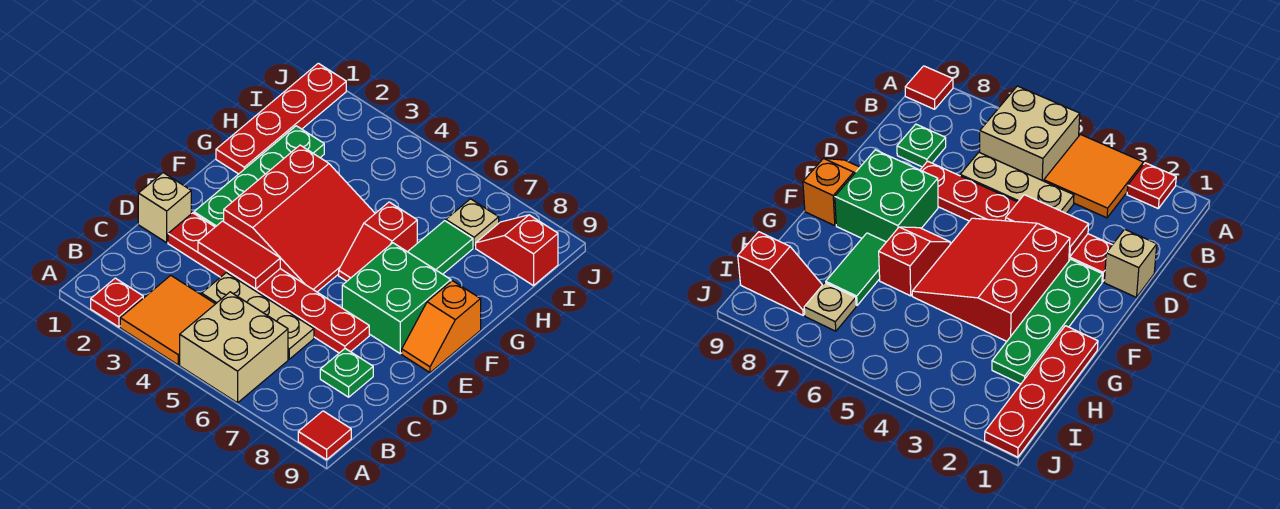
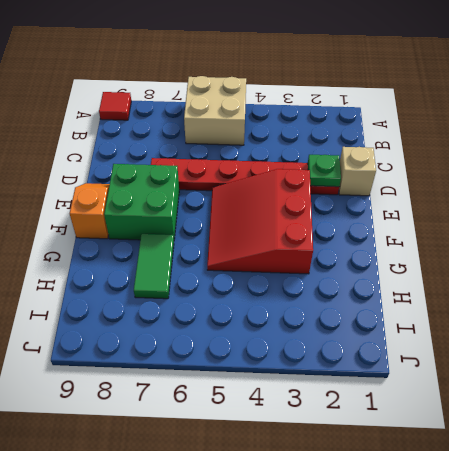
green plate D2 level 2 -> green plate C8 level 1
none -> red plate A2 level 1
none -> orange tile A3:B4 level 1
none -> tan plate C4:C6 level 1

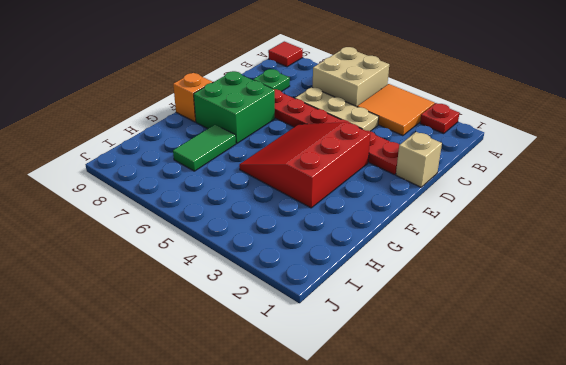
none -> green plate E2:H2 level 1
none -> red slope F6:G6 level 1 top G
none -> red plate G1:J1 level 1

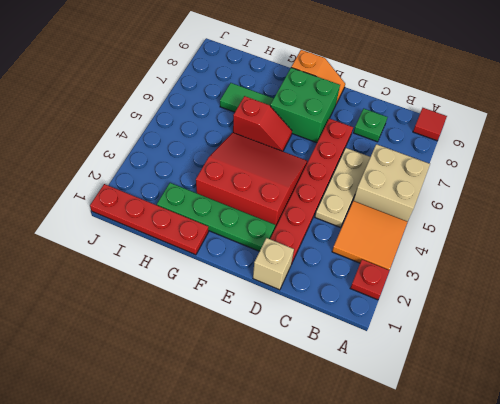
none -> tan plate I7 level 1
none -> red slope I8:I9 level 1 top 9
none -> red tile D3:D4 level 2

